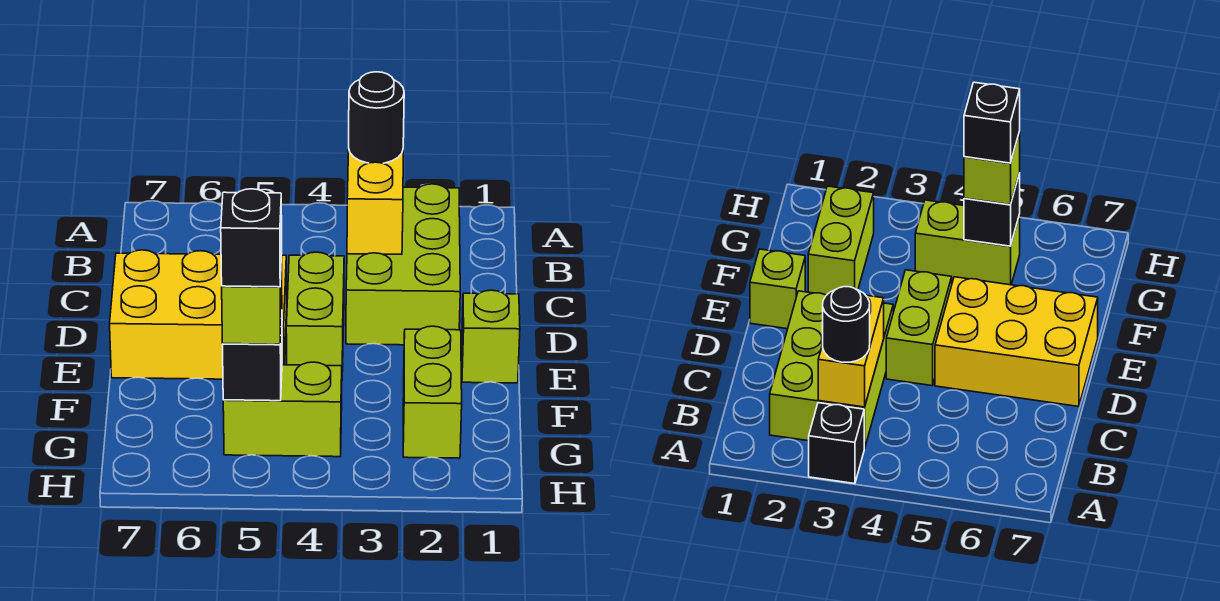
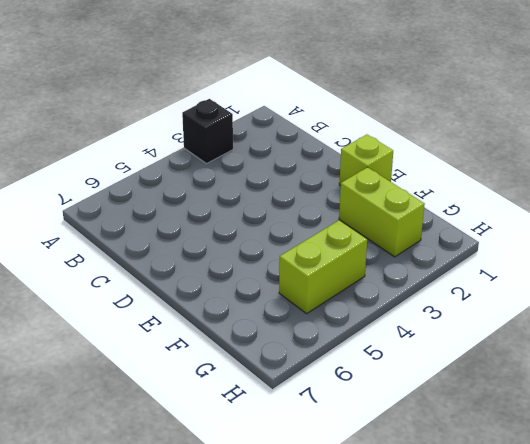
none -> lime brick B2:D3 level 1
none -> lime brick D4:E4 level 1
none -> yellow brick D5:E7 level 1

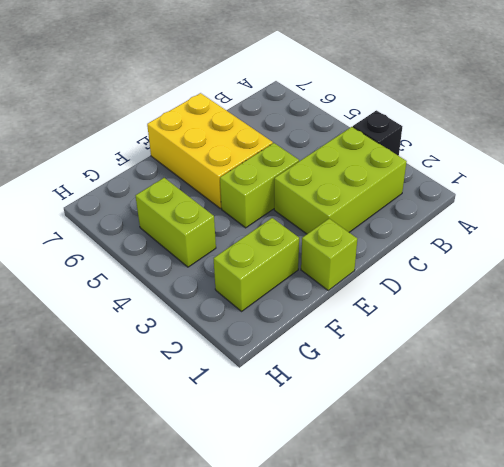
none -> yellow brick B3:C3 level 2
none -> black brick G5 level 2
none -> black round brick B3 level 3

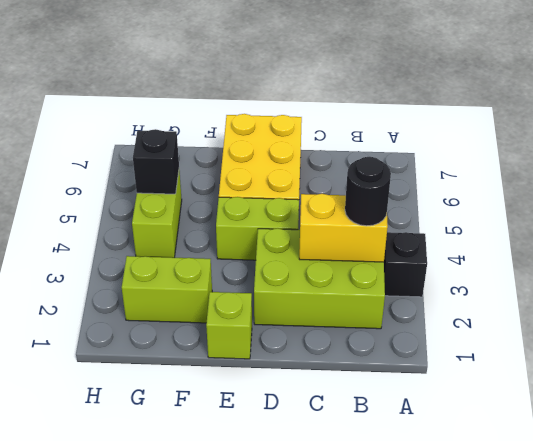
none -> lime brick G5 level 3
none -> black brick G5 level 4

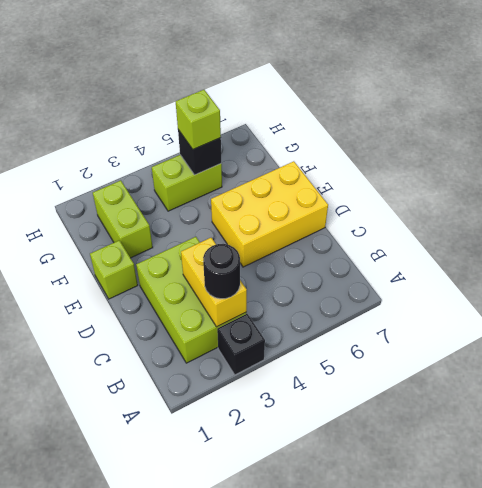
none -> lime brick D4:E4 level 1
none -> black brick G5 level 4

